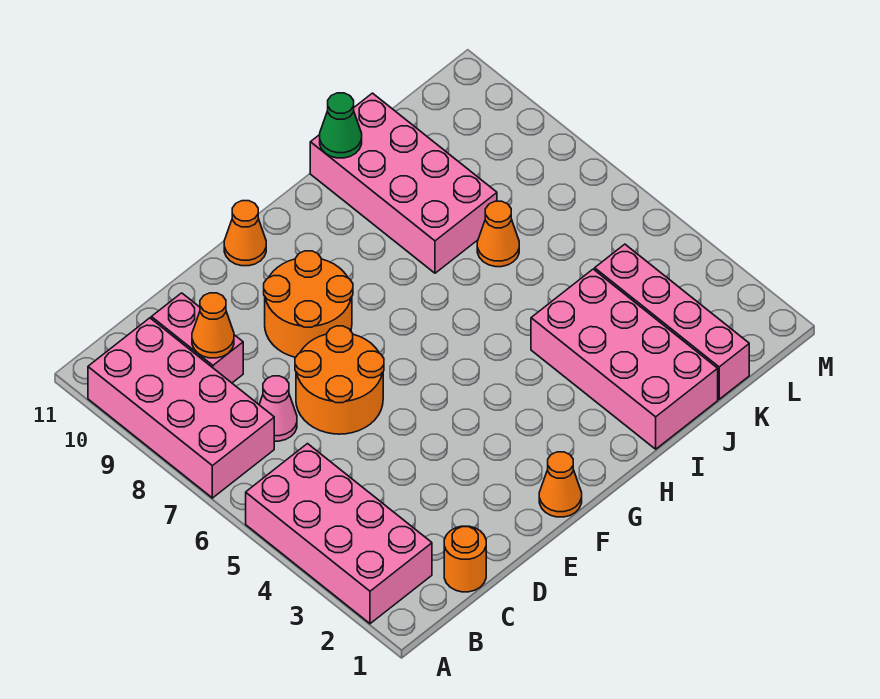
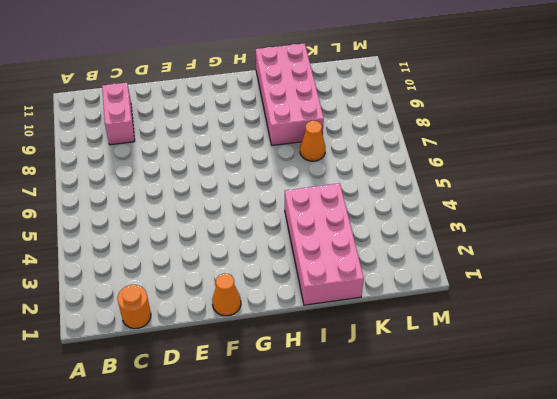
none -> pink brick A2:B5 level 1
none -> pink brick A7:B10 level 1
none -> pink cone C7 level 1

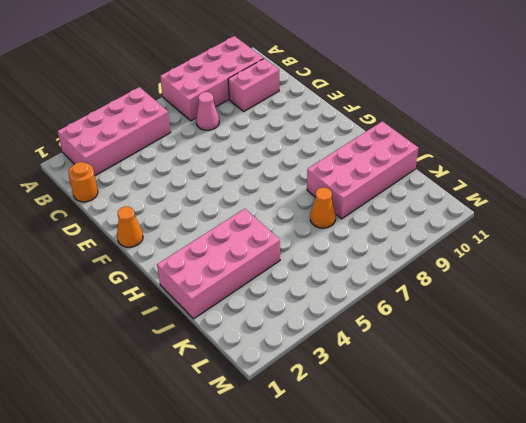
none -> orange round brick D6:E7 level 1
none -> orange round brick E8:F9 level 1
none -> orange cone F11 level 1

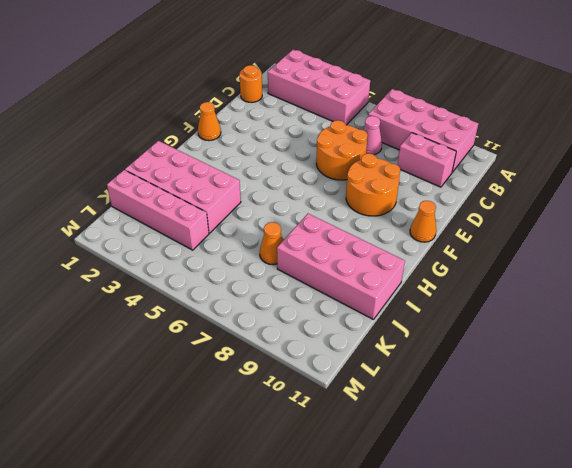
none -> orange cone C9 level 2
none -> green cone I11 level 2

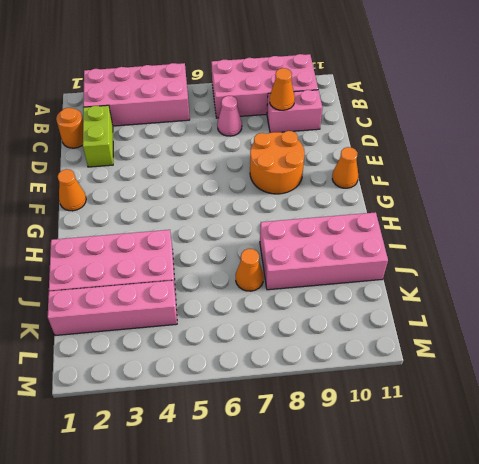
lime brick C2:D2 level 1 -> none
none -> orange round brick D6:E7 level 1
none -> green cone I11 level 2

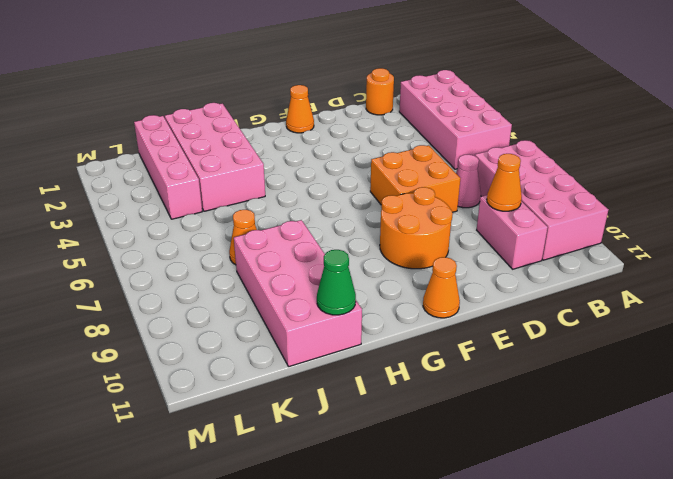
orange brick D6:E7 level 1 -> orange round brick D6:E7 level 1

